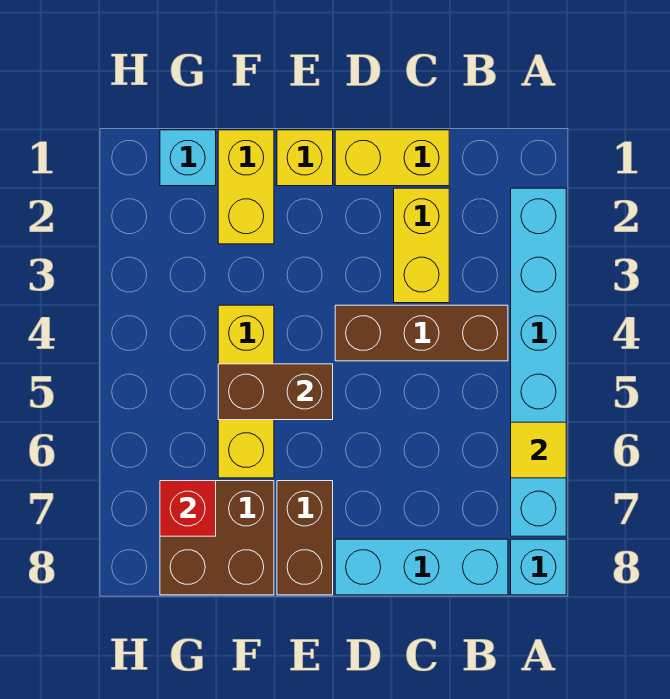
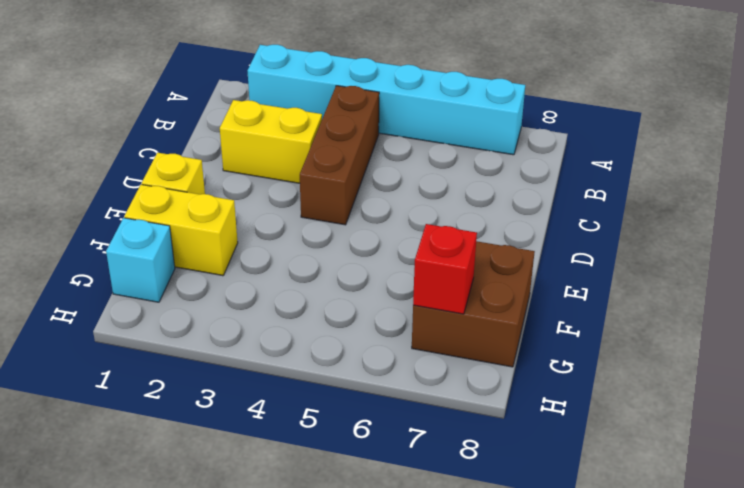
none -> cyan brick A8 level 1
none -> cyan brick B8:D8 level 1
none -> yellow brick C1:D1 level 1

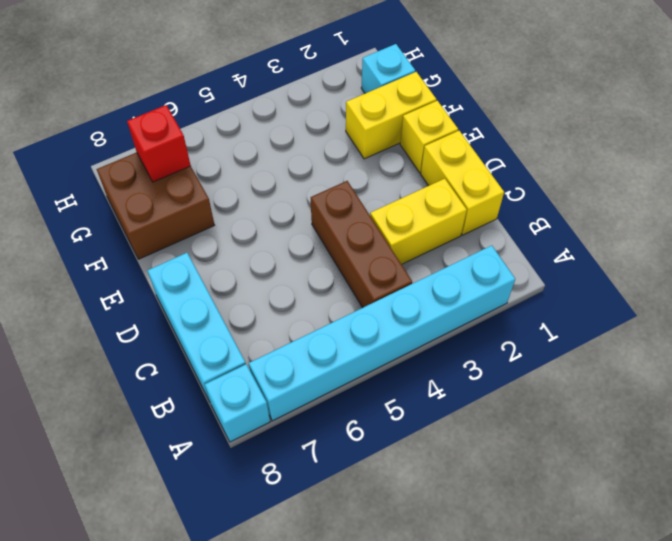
none -> brown brick E7:E8 level 1
none -> yellow brick F4:F6 level 1
none -> yellow tile A6 level 2

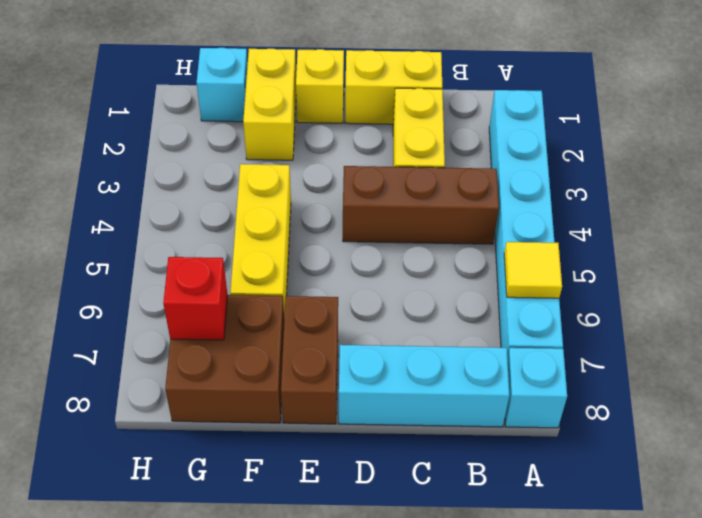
none -> brown brick E5:F5 level 2

